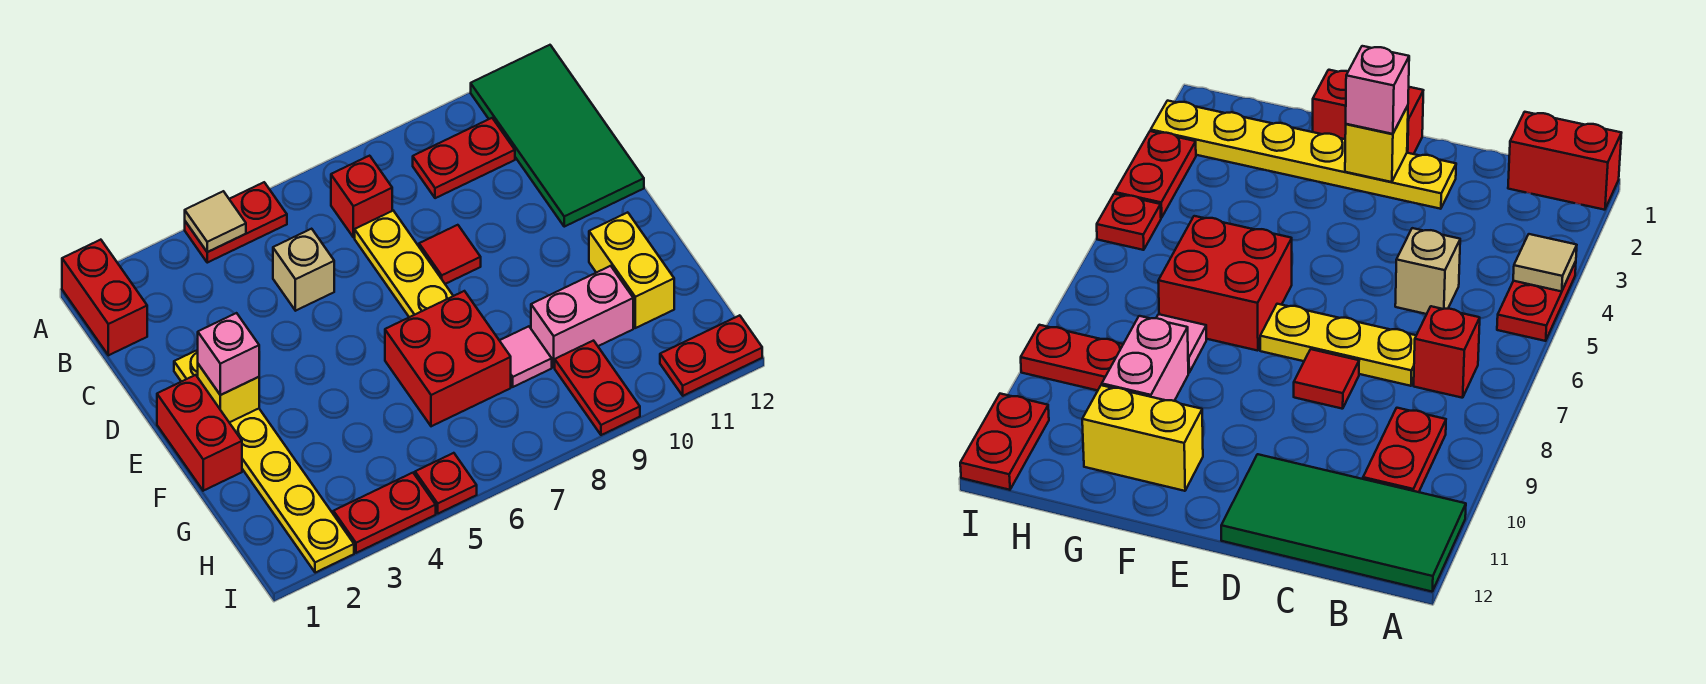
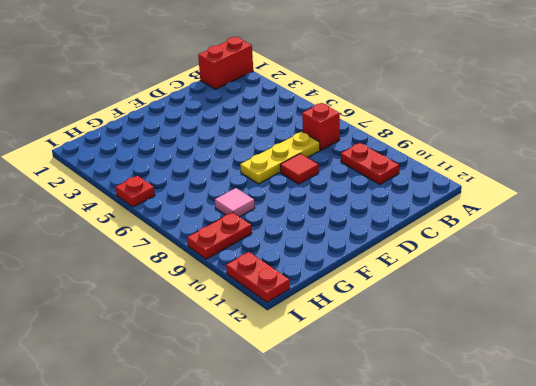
none -> red plate A4:A5 level 1
none -> green tile A11:D12 level 1
none -> tan brick C5 level 1

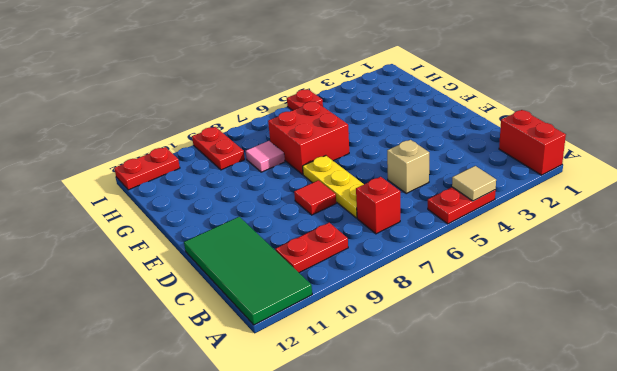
none -> yellow plate D2:I2 level 1
none -> red brick E1:F1 level 1
none -> yellow brick F11:G11 level 1

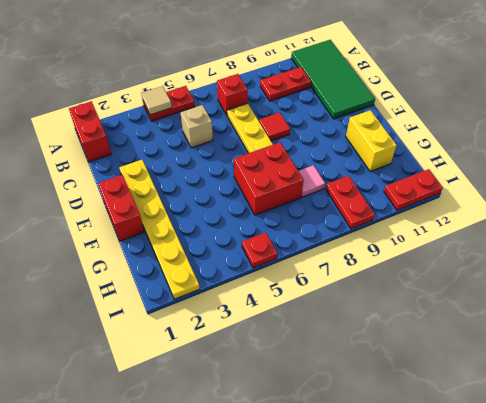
none -> pink brick G9:G10 level 1
none -> red plate I3:I4 level 1
none -> yellow brick E2 level 2

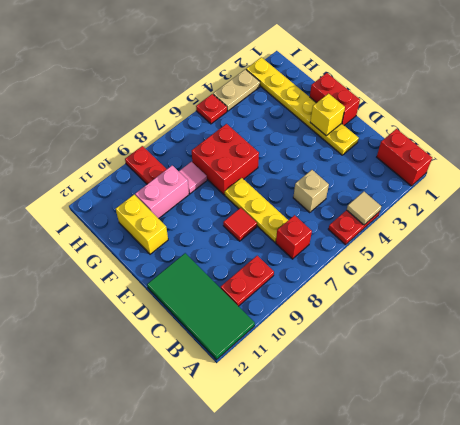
tan plate I3:I4 level 1 -> red plate I3:I4 level 1
none -> red plate I11:I12 level 1
none -> pink brick E2 level 3

